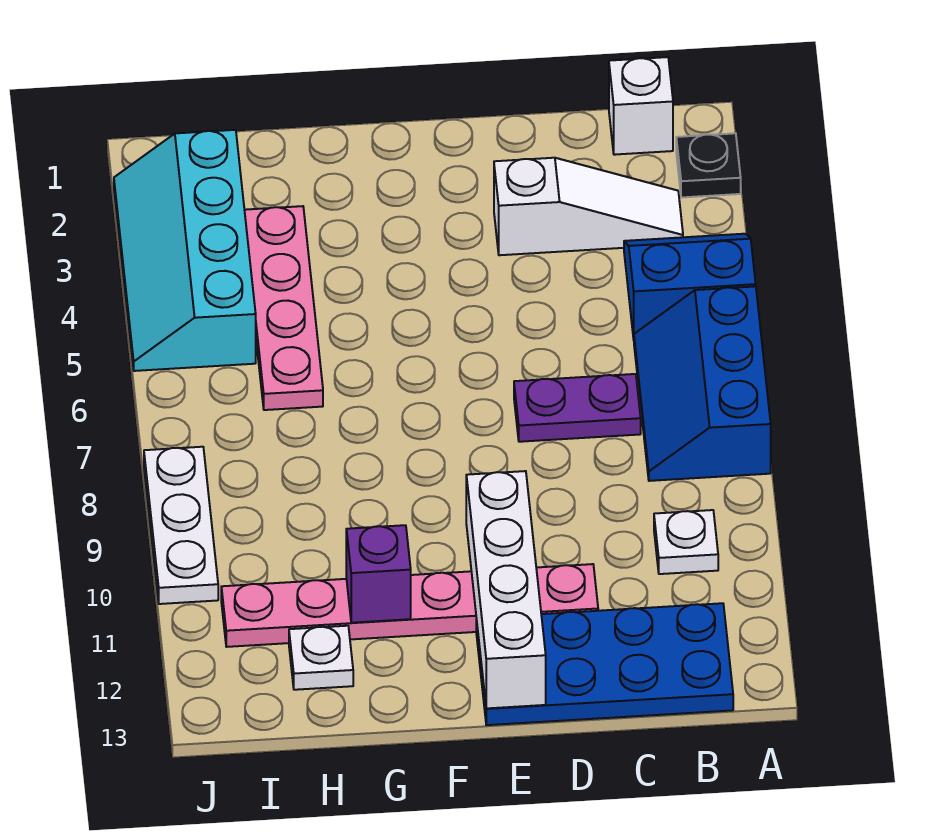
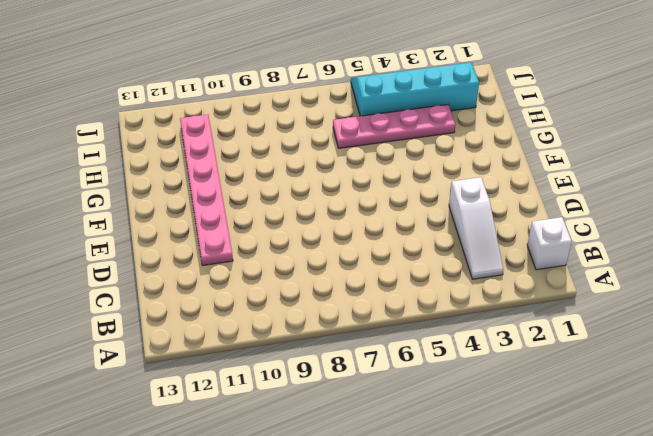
none -> black plate A2 level 1
none -> blue slope A4:B5 level 1 top 5
none -> blue slope A6:B8 level 1 top A

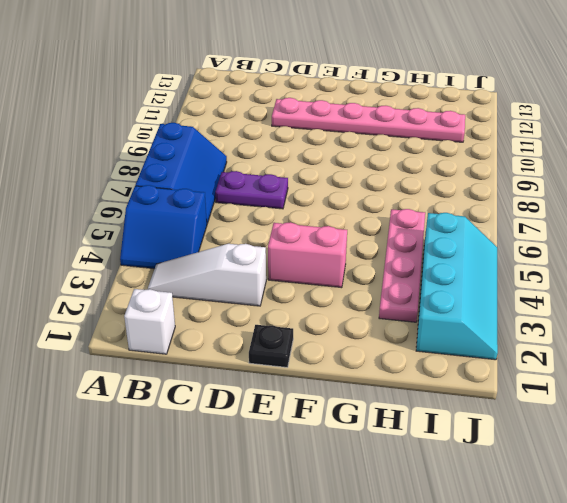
black plate E1 level 1 -> black plate A2 level 1
pink brick E4:F4 level 1 -> none
none -> white plate B10 level 1
none -> blue plate B12:E13 level 1
none -> white plate H12 level 1

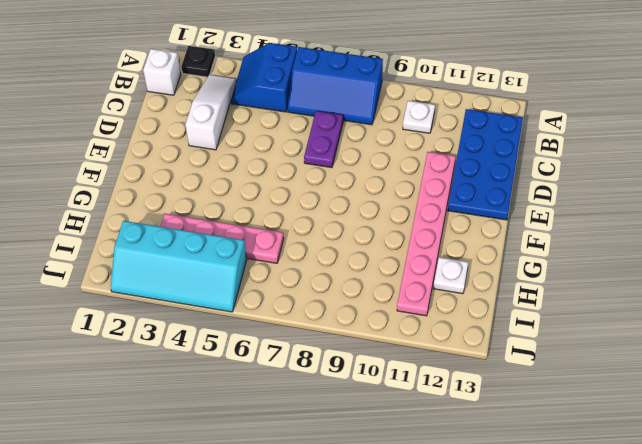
none -> white plate J8:J10 level 1
none -> white brick E10:E13 level 2
none -> purple brick G11 level 2

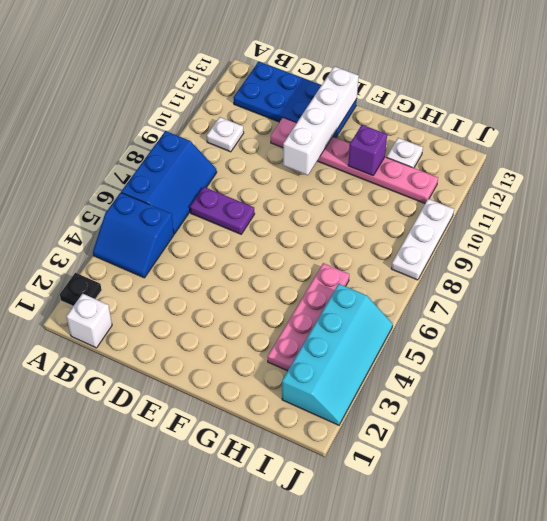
none -> white slope B3:D3 level 1 top D

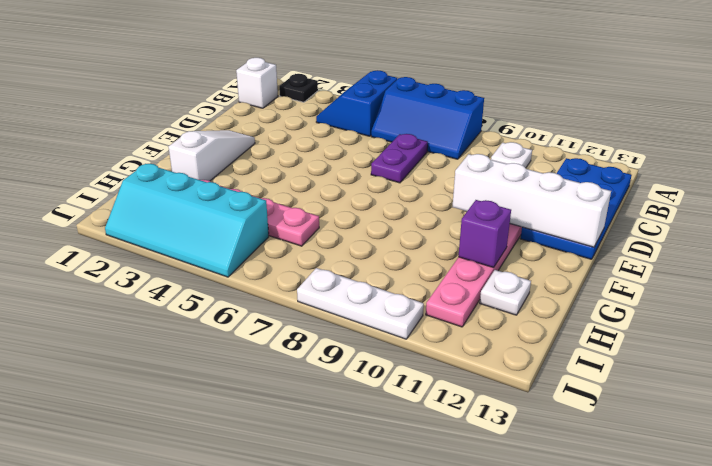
white slope E2:G2 level 1 top G -> white slope B3:D3 level 1 top D

